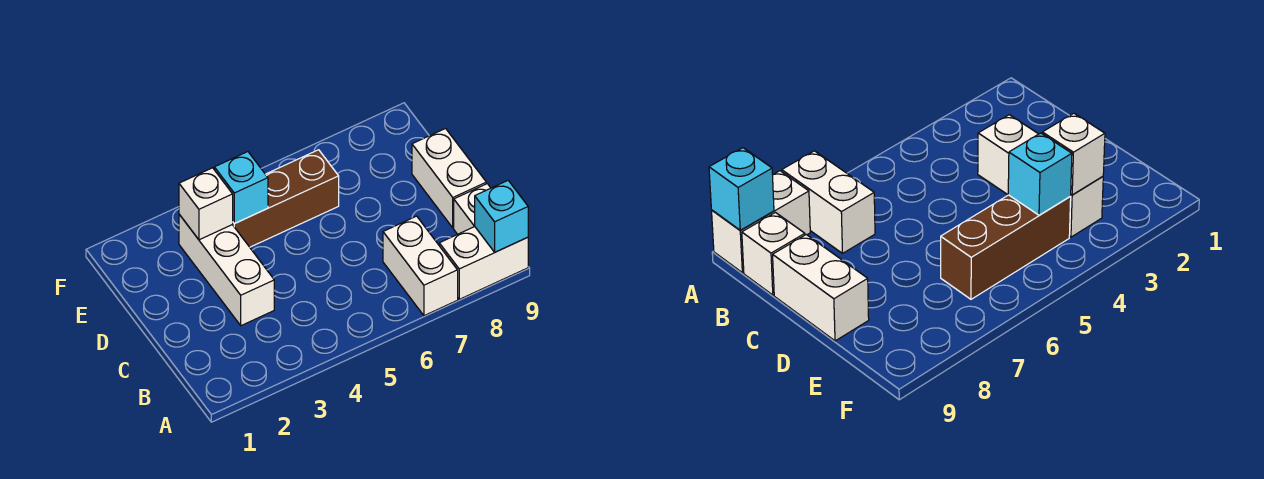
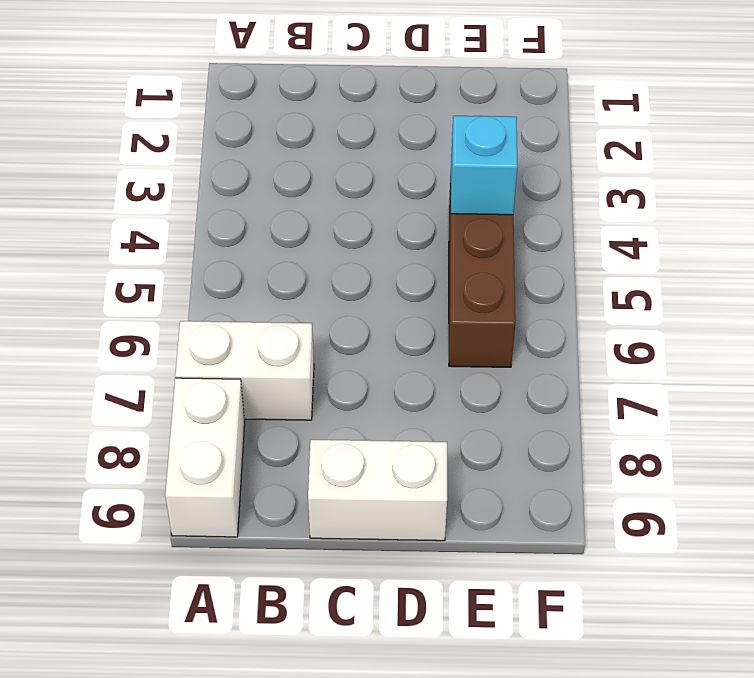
none -> white brick B9 level 1
none -> white brick C3:E3 level 1

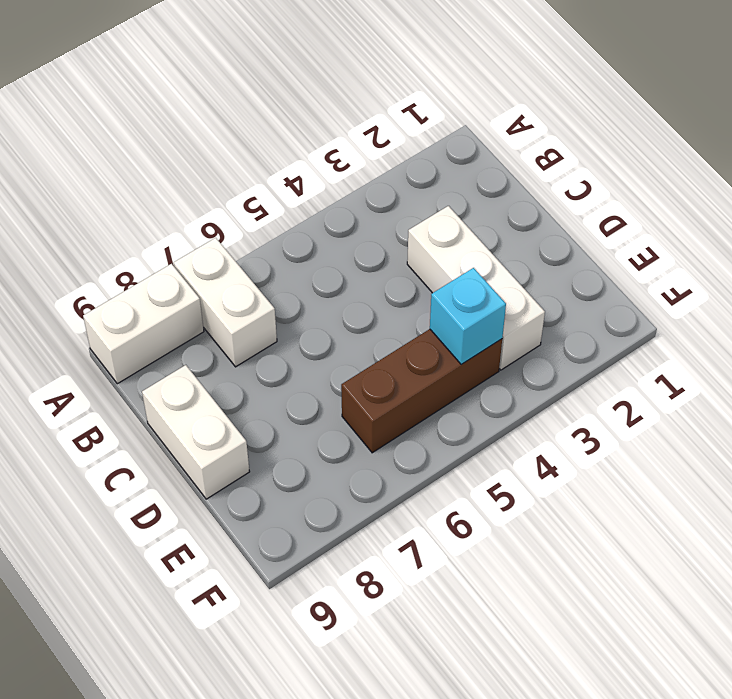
none -> white brick B9 level 1
none -> cyan brick A9 level 2

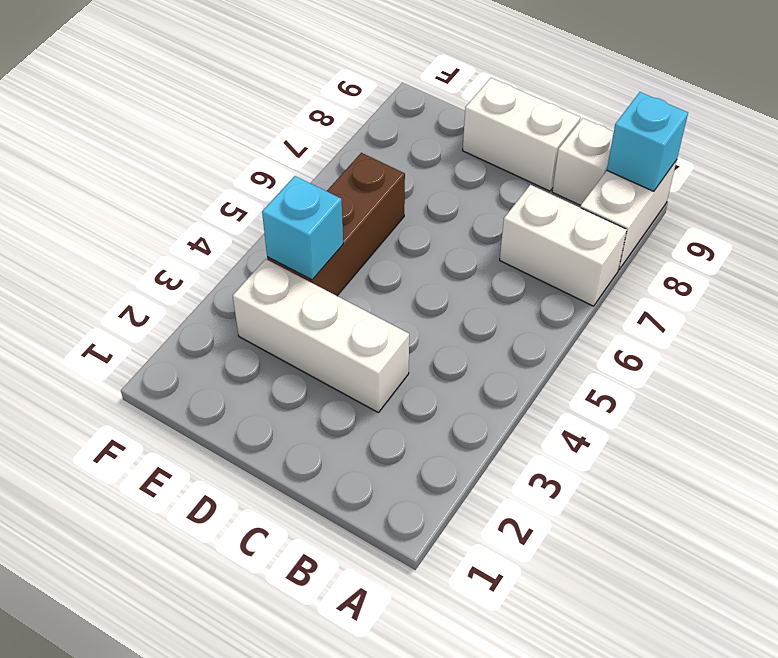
none -> white brick E3 level 2

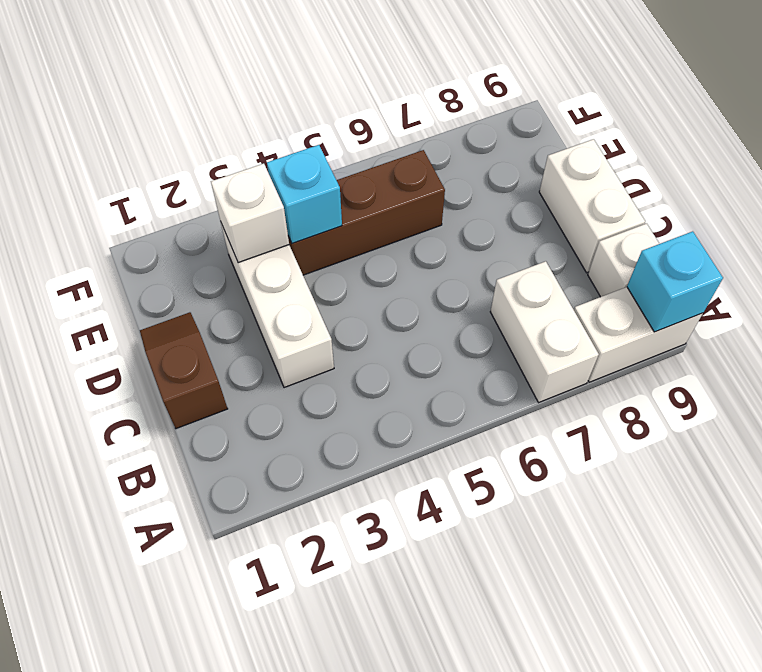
brown slope C1:D1 level 1 top C -> none

